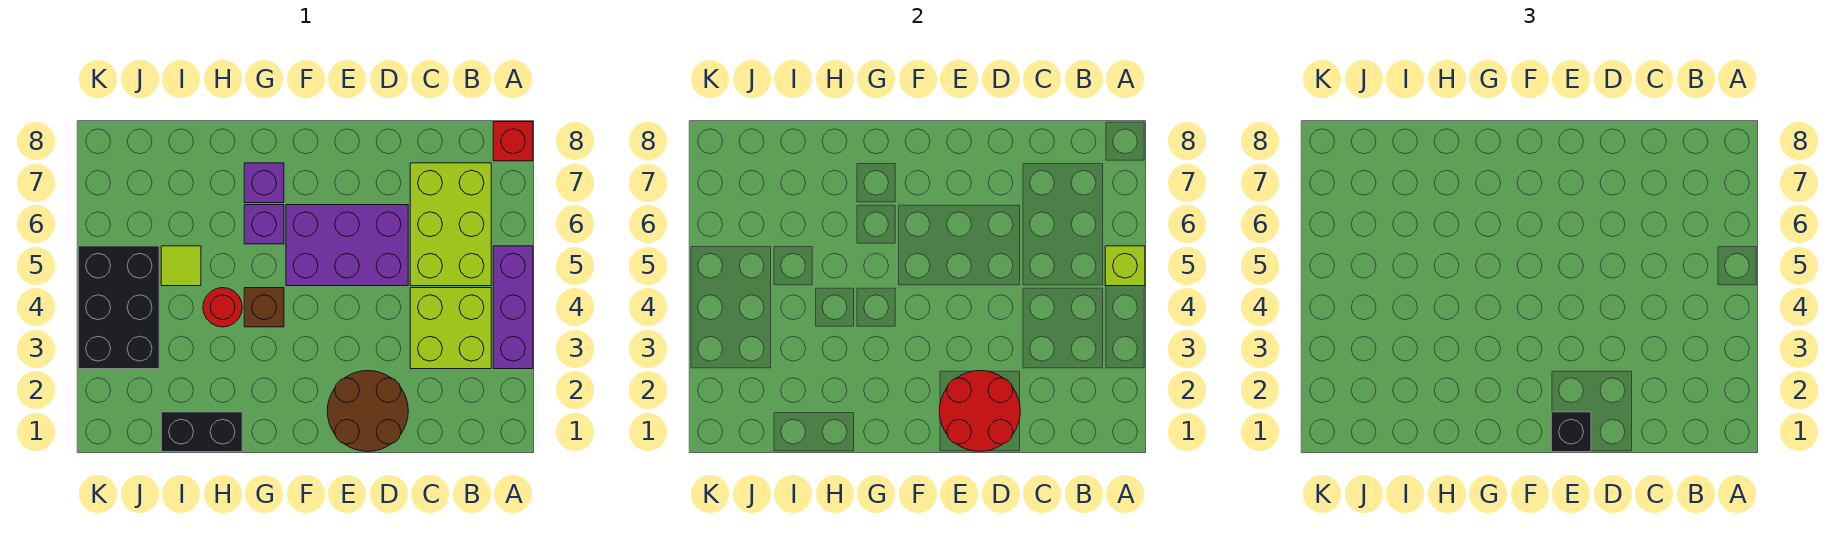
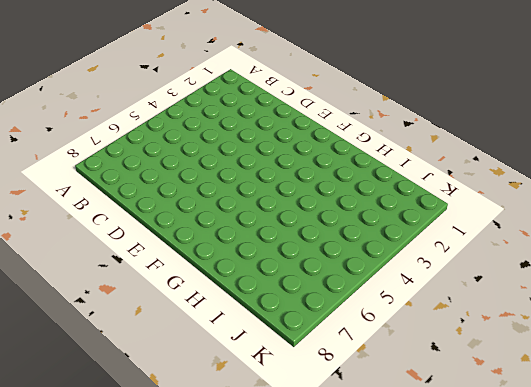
none -> purple brick A3:A5 level 1
none -> red brick A8 level 1
none -> lime brick B3:C4 level 1

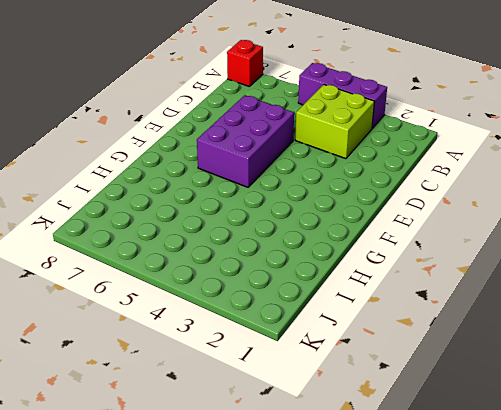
none -> lime brick B5:C7 level 1
none -> brown round brick D1:E2 level 1
none -> brown brick G4 level 1

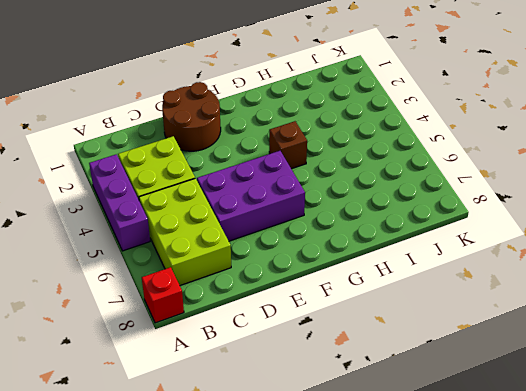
none -> purple brick G6 level 1
none -> purple brick G7 level 1
none -> black brick H1:I1 level 1

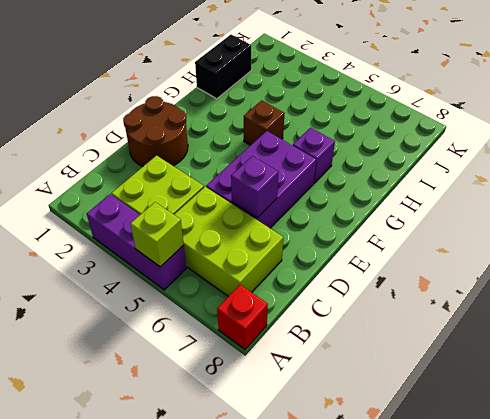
purple brick D6 level 2 -> purple brick G7 level 1
none -> red round brick H4 level 1
none -> lime tile I5 level 1
none -> black brick J3:K5 level 1

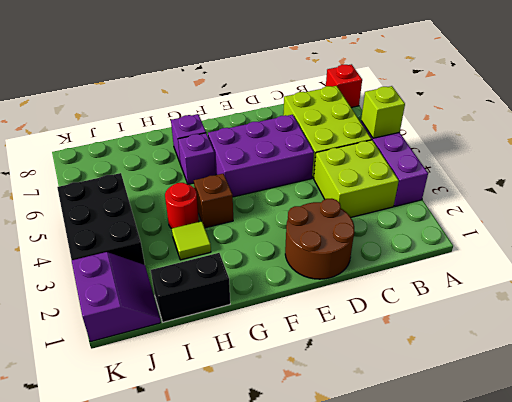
lime tile H3 level 1 -> lime tile I5 level 1
purple slope J1:K2 level 1 top K -> none
none -> red round brick D1:E2 level 2
none -> black brick E1 level 3

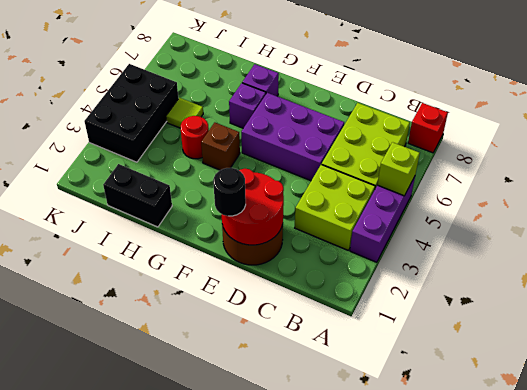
black round brick E1 level 3 -> black brick E1 level 3

